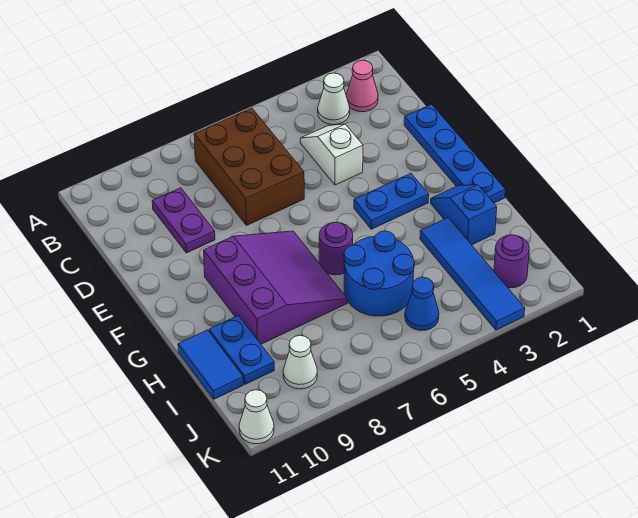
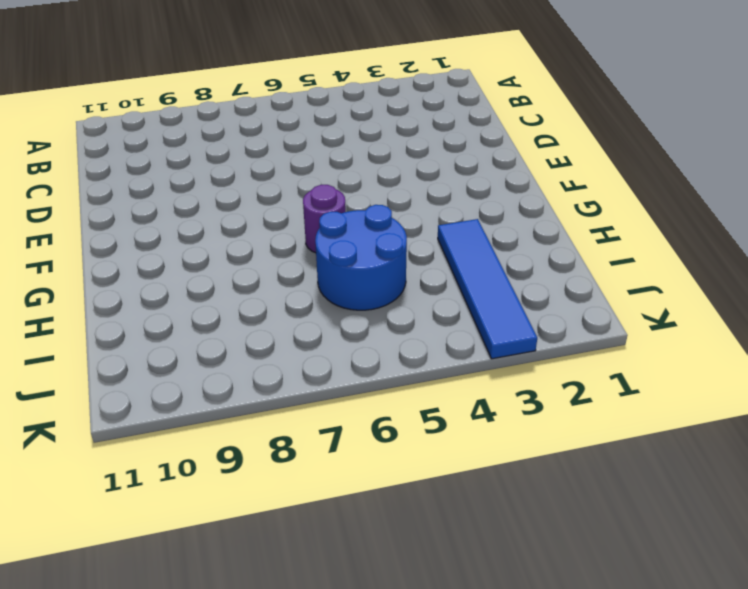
none -> pink cone B2 level 1
none -> white cone B3 level 1
none -> brown brick B6:D7 level 1

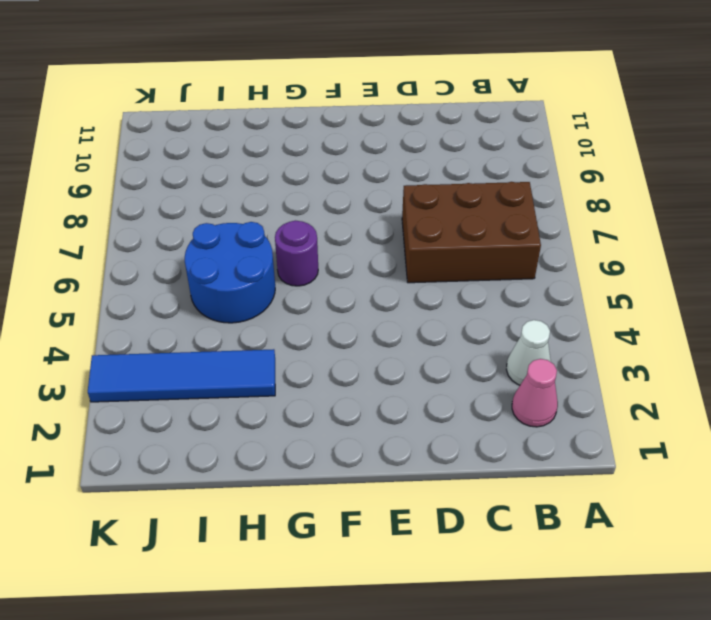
none -> white slope C4:D4 level 1 top D
none -> purple plate C9:D9 level 1
none -> blue plate D1:G1 level 1

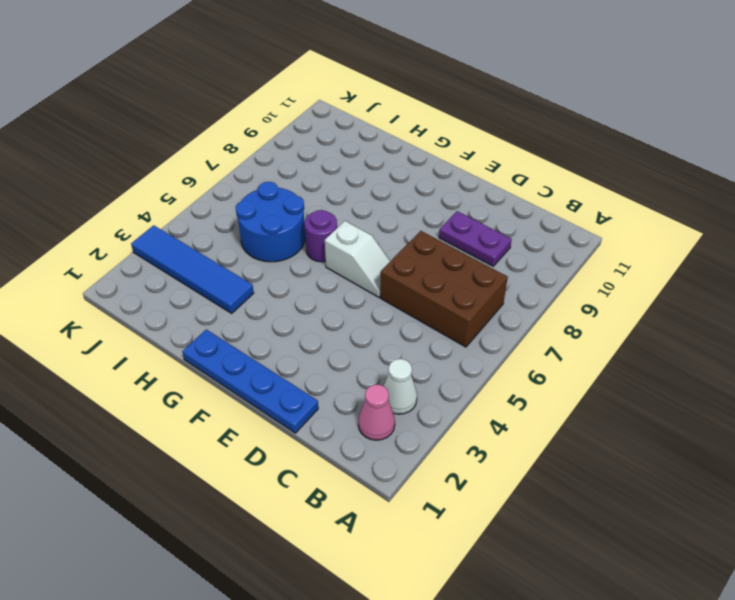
white slope E6:F6 level 1 top F -> white slope C4:D4 level 1 top D
none -> blue plate F3:F4 level 1
none -> purple slope F7:H9 level 1 top 9
none -> blue slope G2:H2 level 1 top H

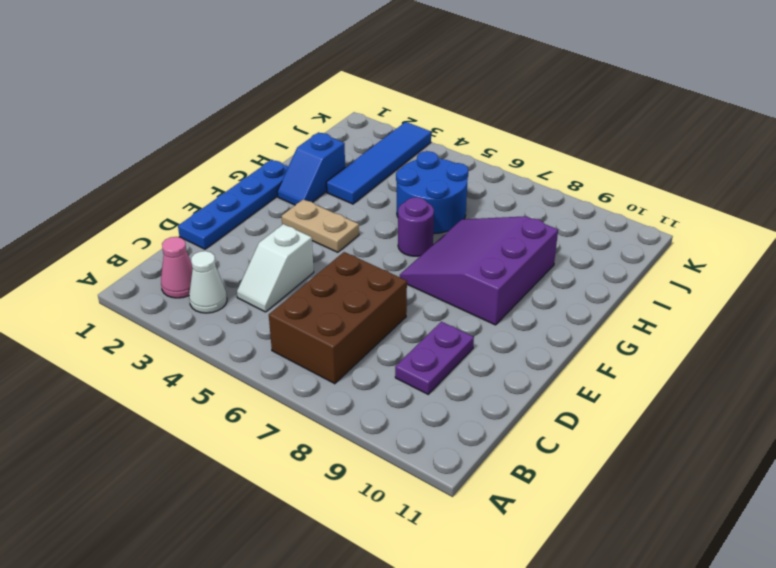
tan plate F3:F4 level 1 -> blue plate F3:F4 level 1
none -> blue plate H10:I10 level 1
none -> blue tile H11:I11 level 1
none -> purple round brick J2 level 1

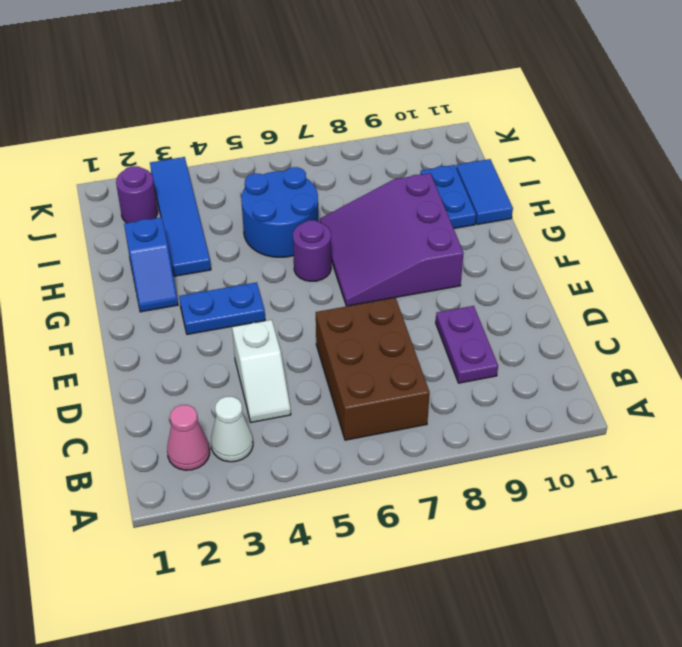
none -> blue plate D1:G1 level 1
none -> blue cone J5 level 1
none -> white cone J9 level 1

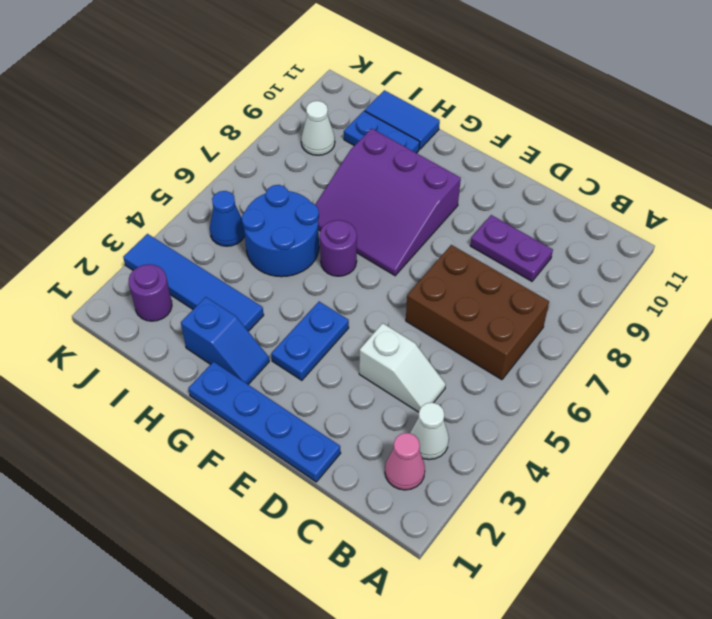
none -> white cone K11 level 1

